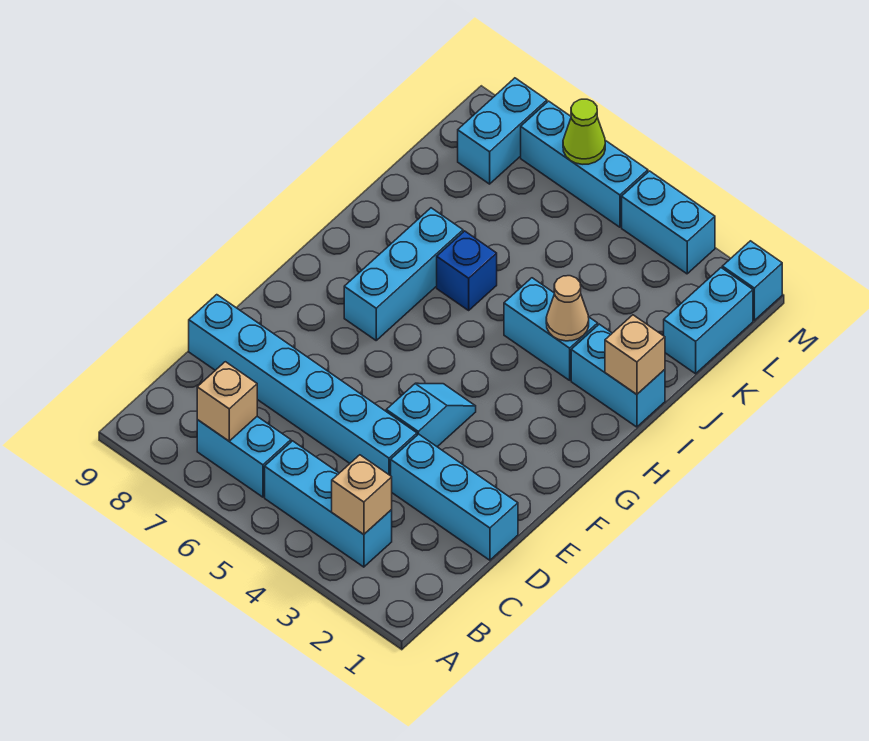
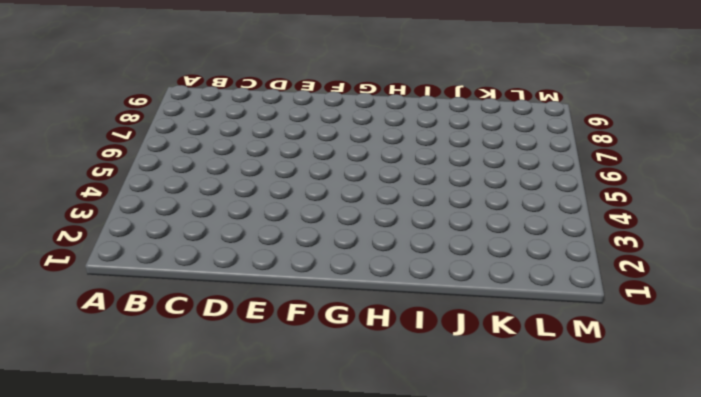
none -> cyan brick B3:B5 level 1
none -> cyan brick B6:B7 level 1
none -> cyan brick D1:D3 level 1

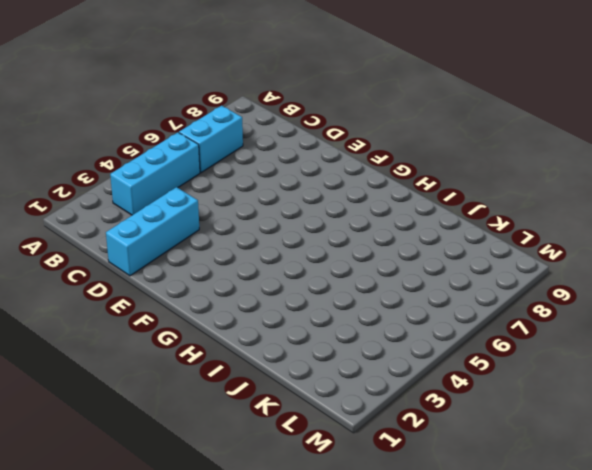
none -> cyan brick D4:D9 level 1
none -> cyan slope E4:F4 level 1 top E
none -> cyan brick G7:I7 level 1

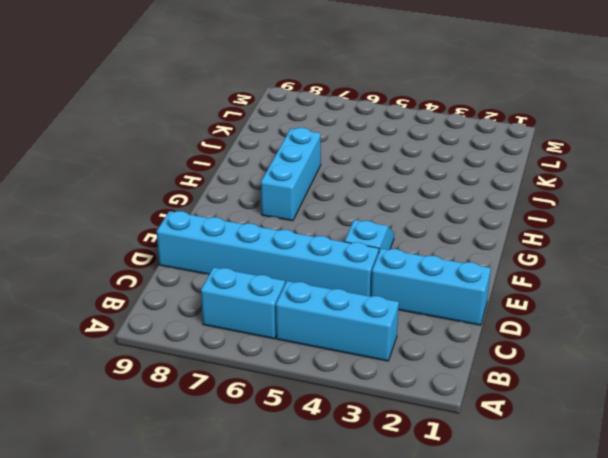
none -> cyan brick I1:I2 level 1
none -> cyan brick I3:I4 level 1
none -> blue brick I6 level 1

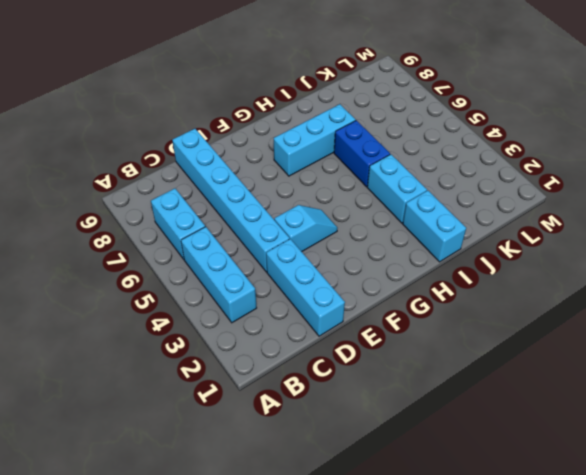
blue brick I5:I6 level 1 -> blue brick I6 level 1
none -> cyan brick K1:L1 level 1
none -> cyan brick L8:M8 level 1
none -> cyan brick M1 level 1

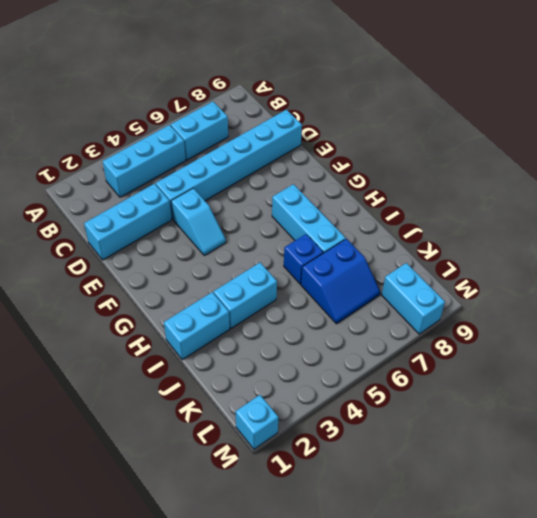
blue slope J6:K7 level 1 top J -> none
none -> cyan brick K1:L1 level 1
none -> cyan brick M3:M4 level 1
none -> cyan brick M5:M7 level 1

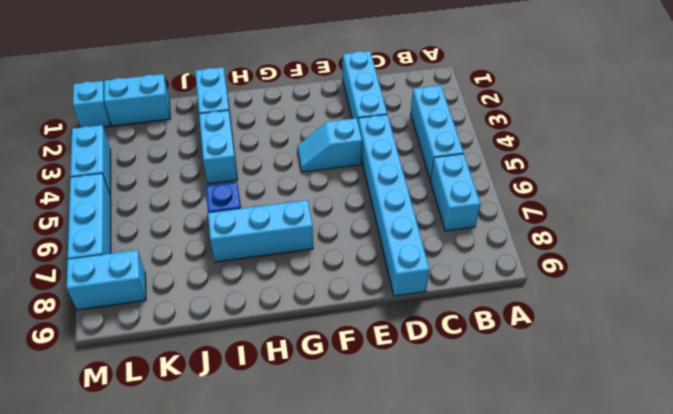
none -> tan brick B3 level 2
none -> tan brick B7 level 2
none -> tan brick I1 level 2

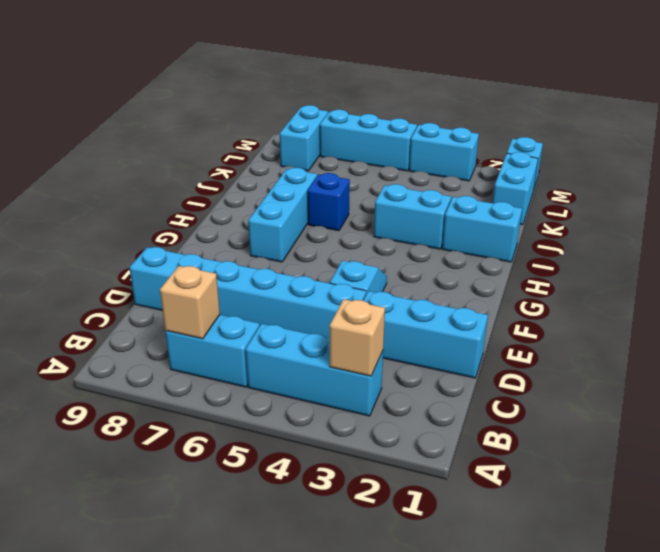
none -> tan brick I1 level 2
none -> tan cone I3 level 2
none -> lime cone M6 level 2

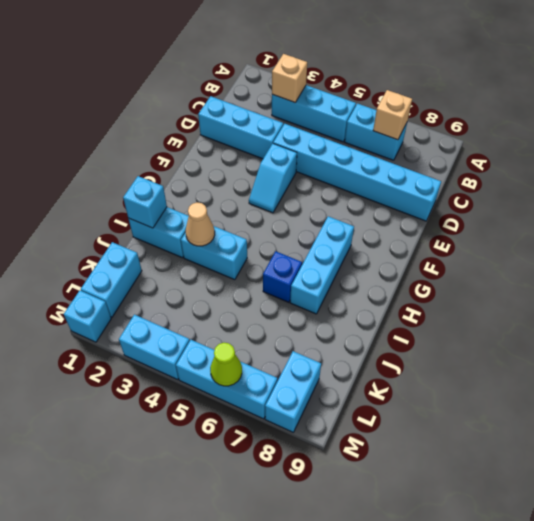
cyan brick I1 level 2 -> tan brick I1 level 2

